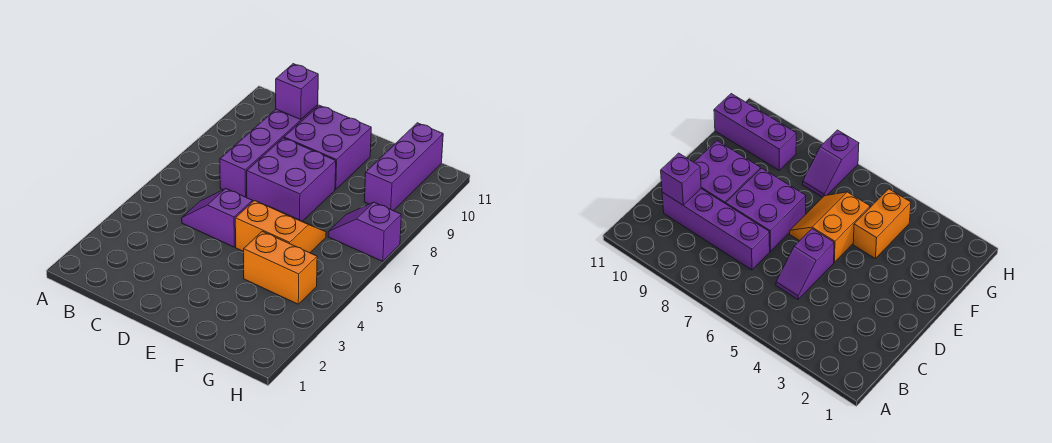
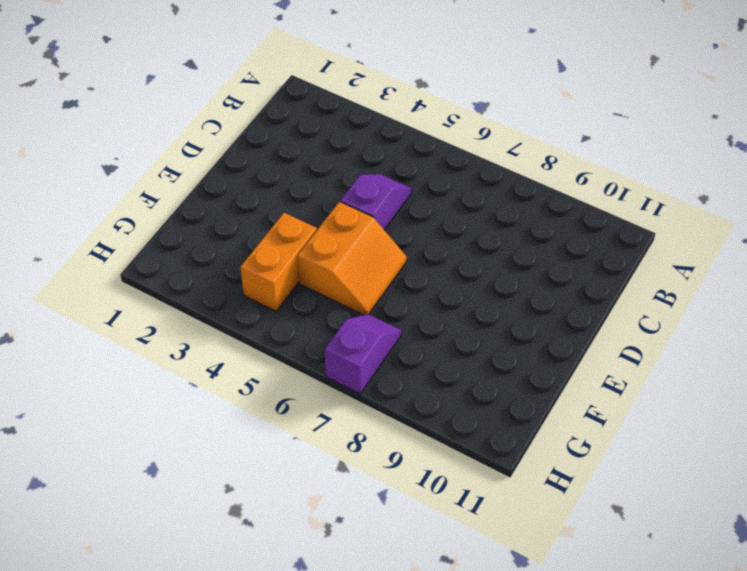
none -> purple brick C7:C10 level 1
none -> purple brick D7:E8 level 1

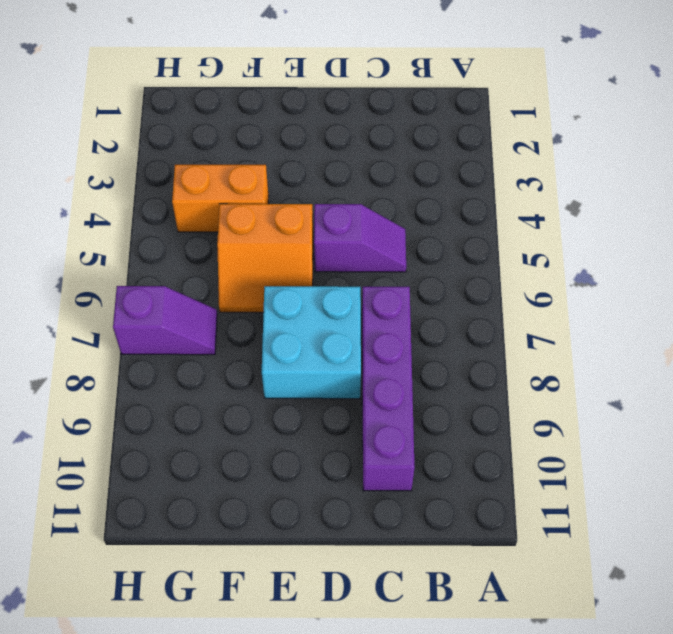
cyan brick D7:E8 level 1 -> purple brick D7:E8 level 1
none -> purple brick D9:E10 level 1
none -> purple brick G9:G11 level 1

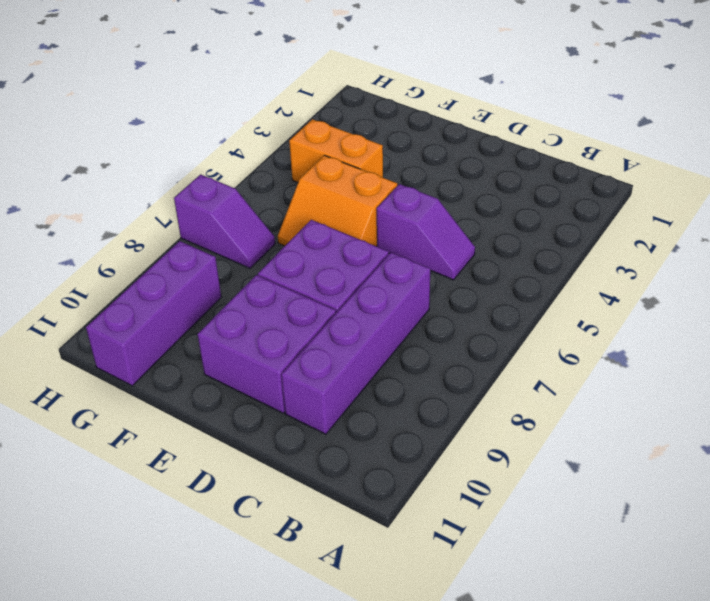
none -> purple brick C10 level 2

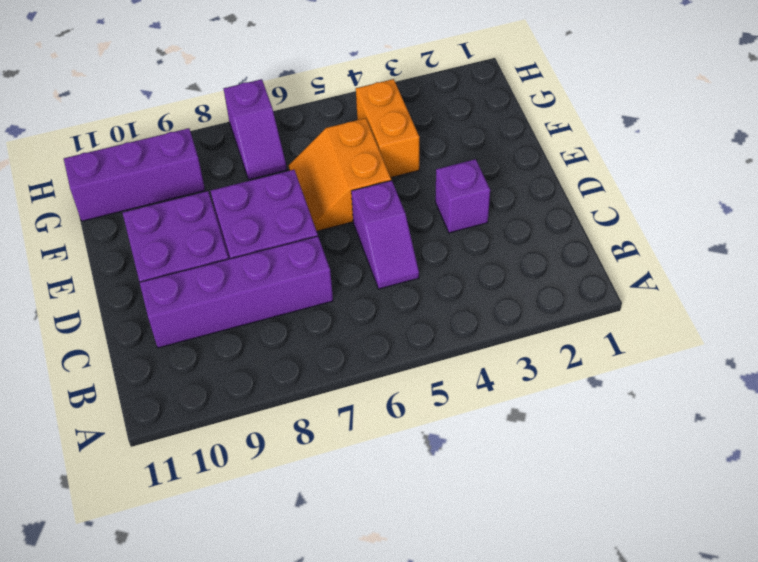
purple brick D3 level 1 -> purple brick C10 level 2

